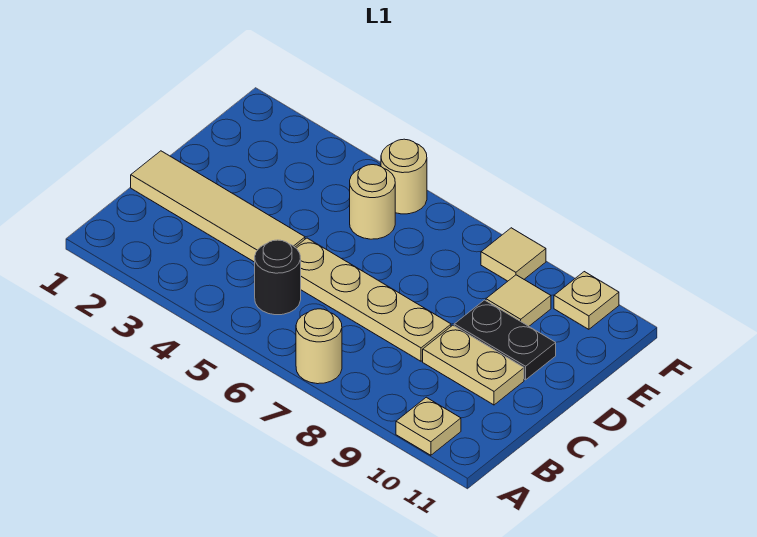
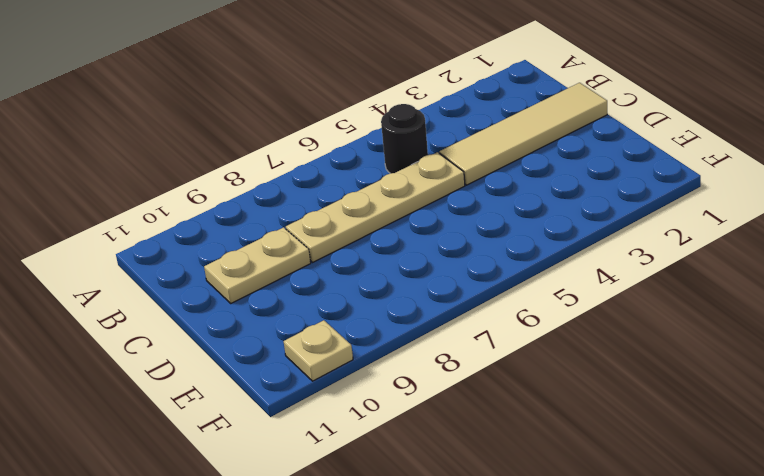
none -> tan round brick A7 level 1
none -> tan plate A10 level 1
none -> black plate D9:D10 level 1

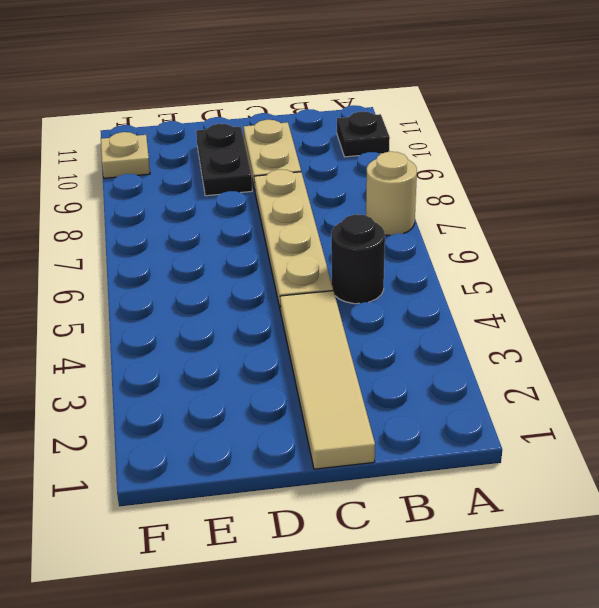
black plate A10 level 1 -> tan plate A10 level 1
none -> tan round brick E5 level 1
none -> tan tile E9 level 1
none -> tan round brick F5 level 1

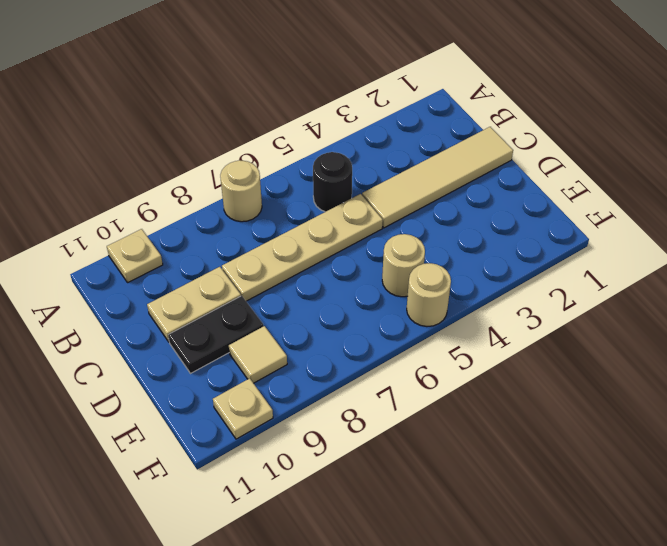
none -> tan tile F8 level 1

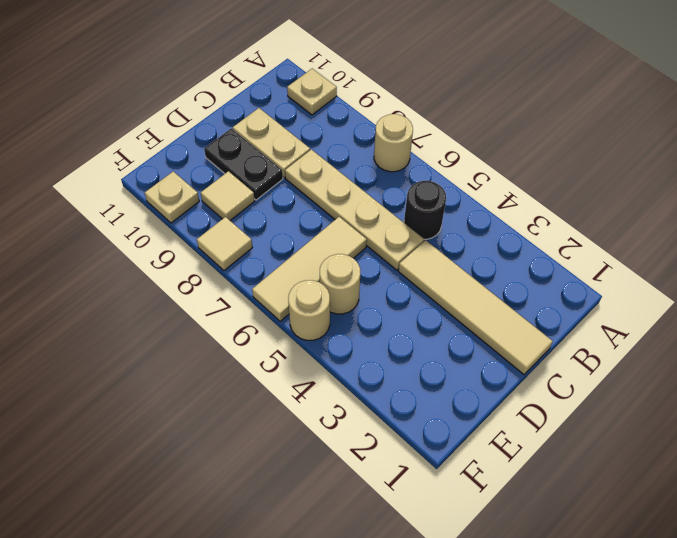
tan tile D6:F6 level 1 -> none

